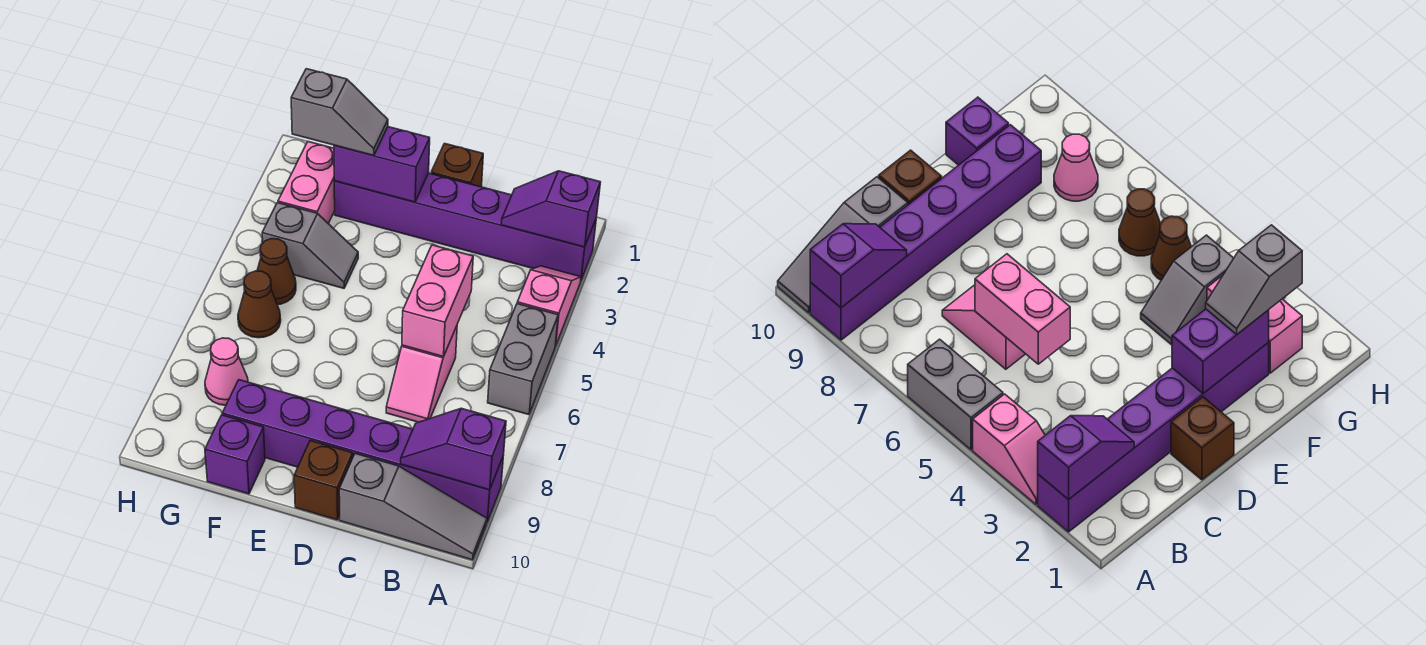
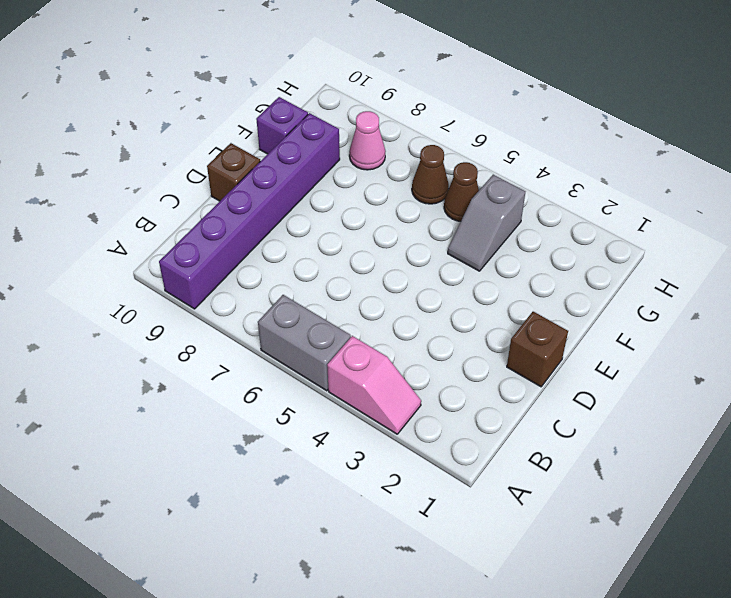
none -> purple brick A2:F2 level 1
none -> grey slope A10:C10 level 1 top C
none -> pink slope C6:C7 level 1 top 6

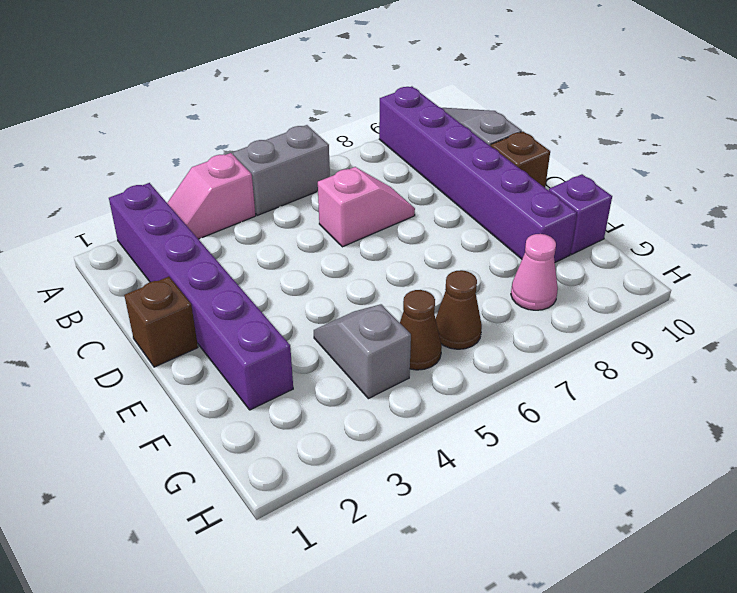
none -> pink brick G2:G3 level 1
none -> purple slope A2:B2 level 2 top A
none -> purple slope A9:B9 level 2 top A

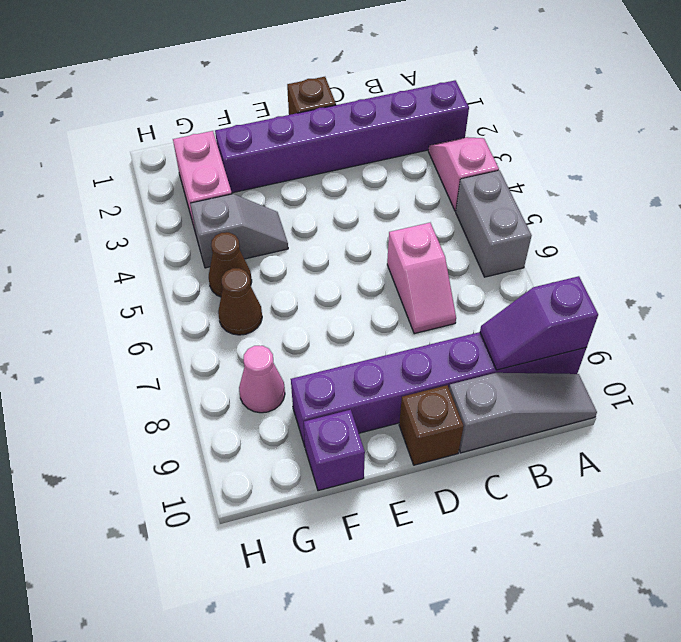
none -> purple slope A2:B2 level 2 top A
none -> pink brick C5:C6 level 2
none -> purple brick E2:F2 level 2

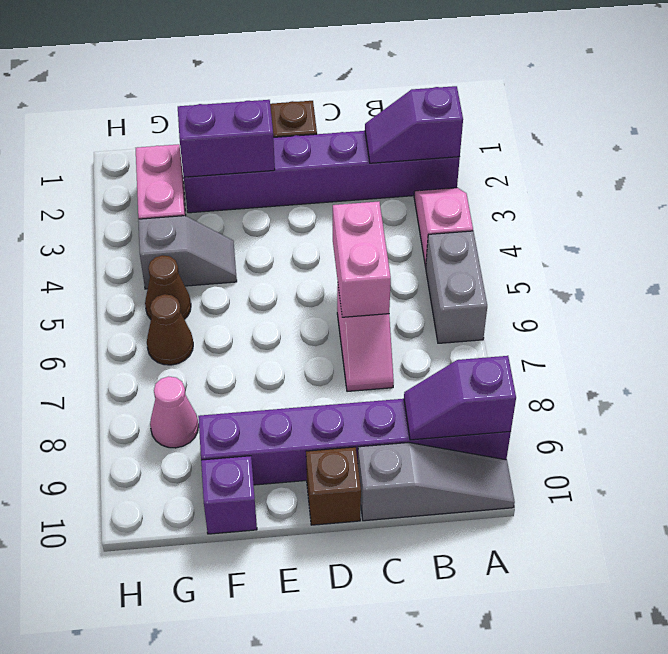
none -> grey slope F2:G2 level 3 top G

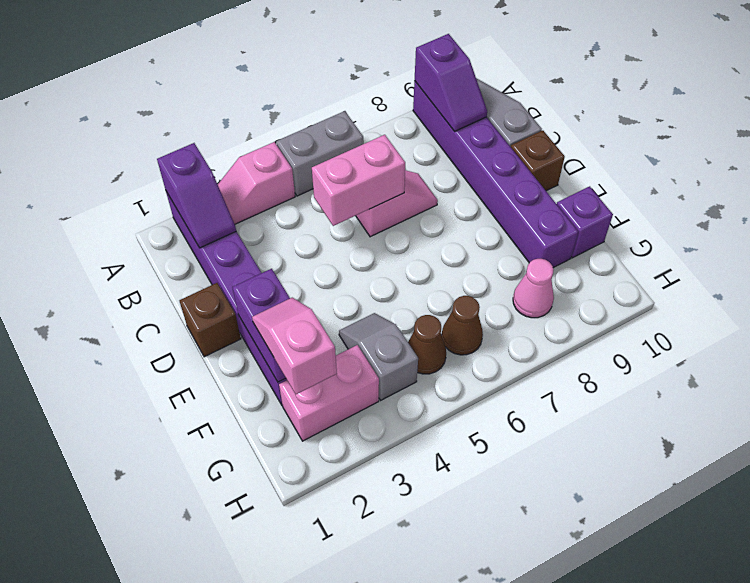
pink slope F2:G2 level 3 top G -> grey slope F2:G2 level 3 top G

